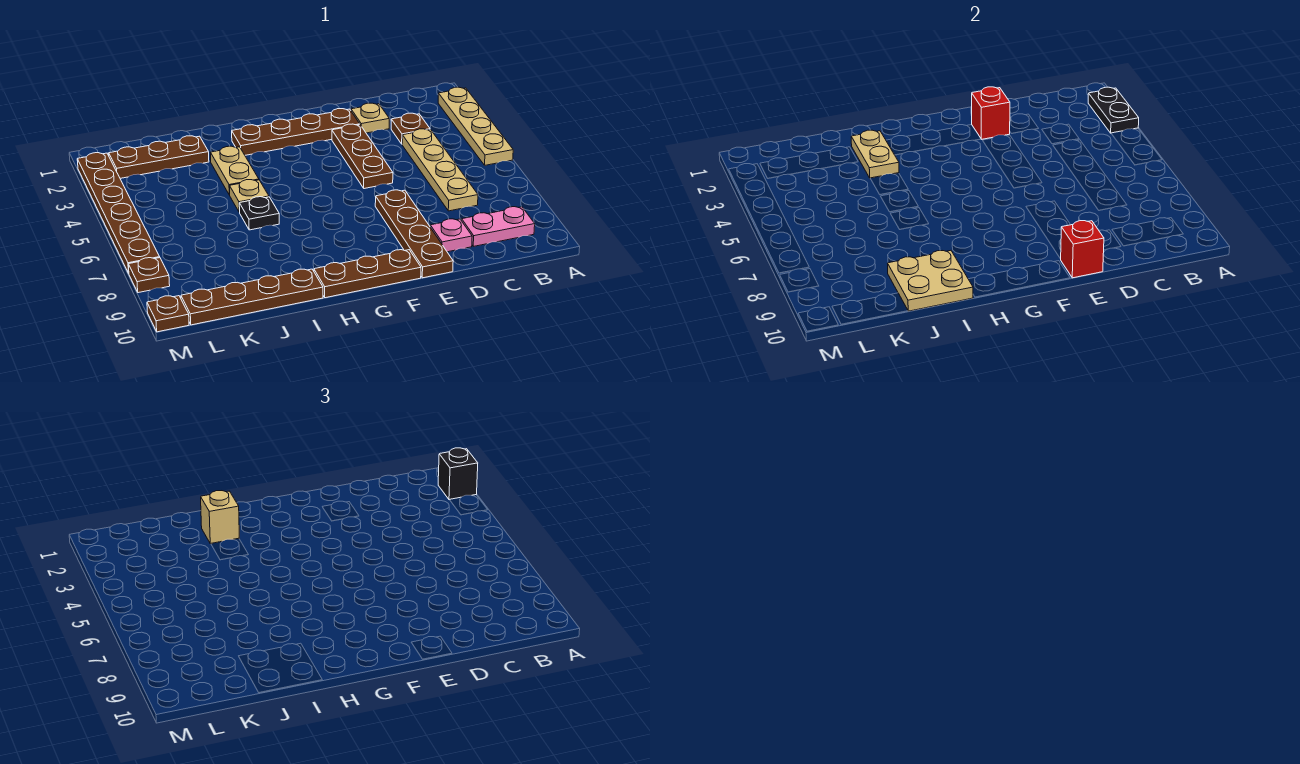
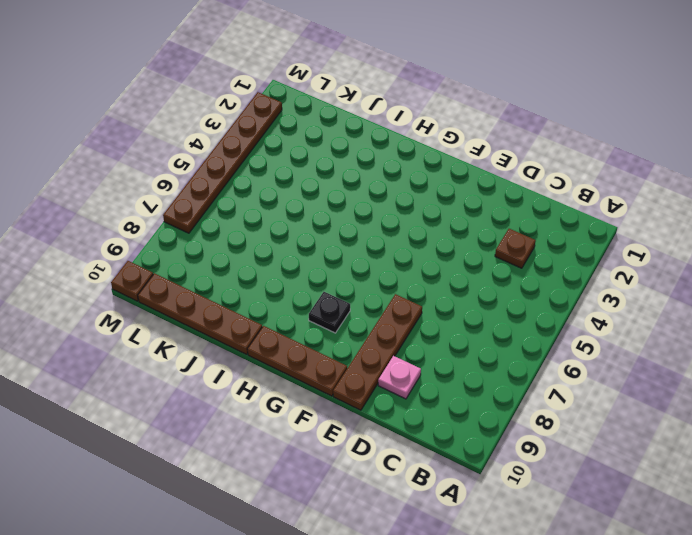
black plate G8 level 1 -> black plate I6 level 1
none -> tan plate A2:A5 level 1
none -> pink plate B9:C9 level 1
none -> tan plate C4:C7 level 1

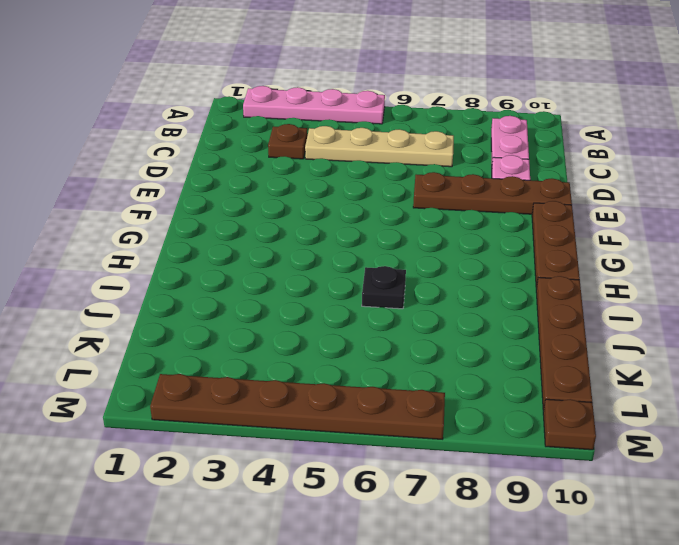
pink plate A2:A5 level 1 -> tan plate A2:A5 level 1
none -> tan plate D2 level 1
none -> brown plate E2:H2 level 1
none -> brown plate E3:E5 level 1

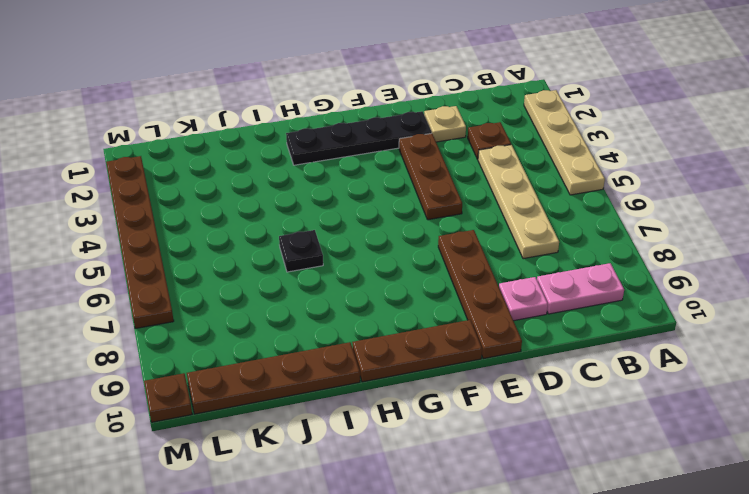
black plate E2:H2 level 1 -> brown plate E2:H2 level 1
none -> tan plate I3:I4 level 1
none -> tan plate I5 level 1
none -> brown plate J2:L2 level 1

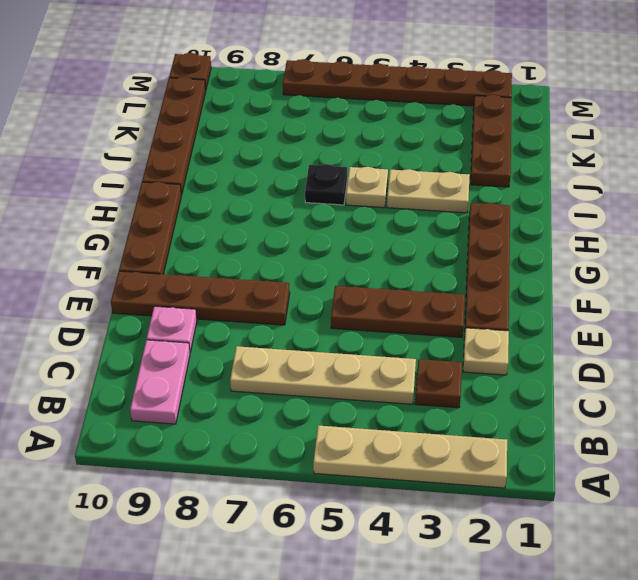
none -> brown plate M8 level 1
none -> black plate A2:A3 level 2
none -> red brick E2 level 2

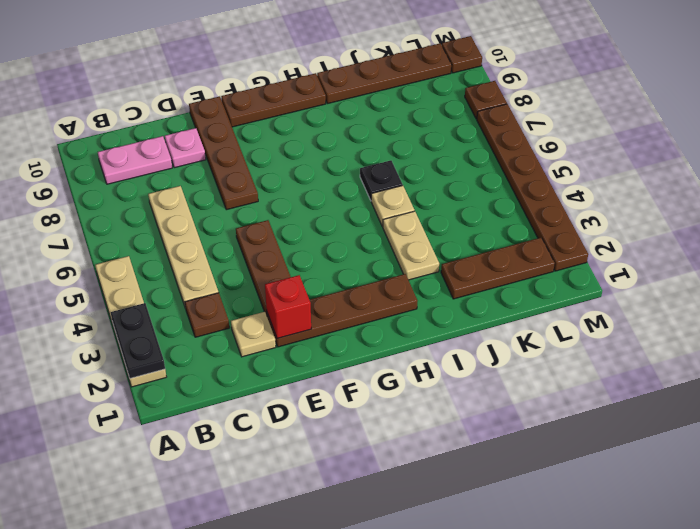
none -> red brick E10 level 2
none -> tan plate I2:I3 level 2
none -> tan plate I9:J10 level 2

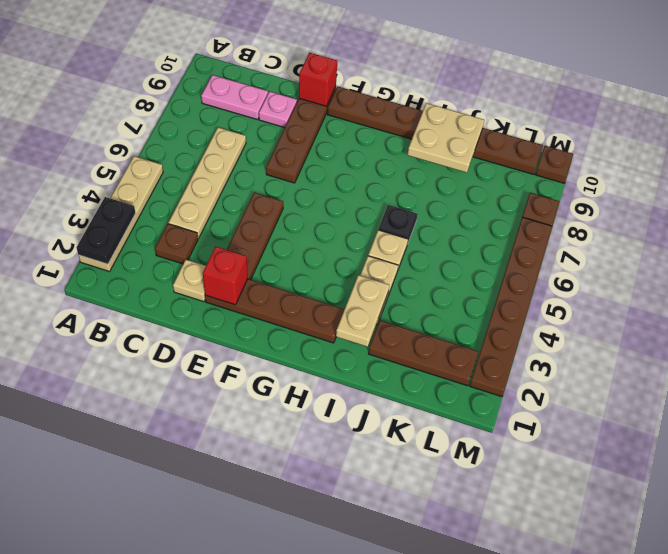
none -> black brick A2 level 3
none -> tan brick I2 level 3

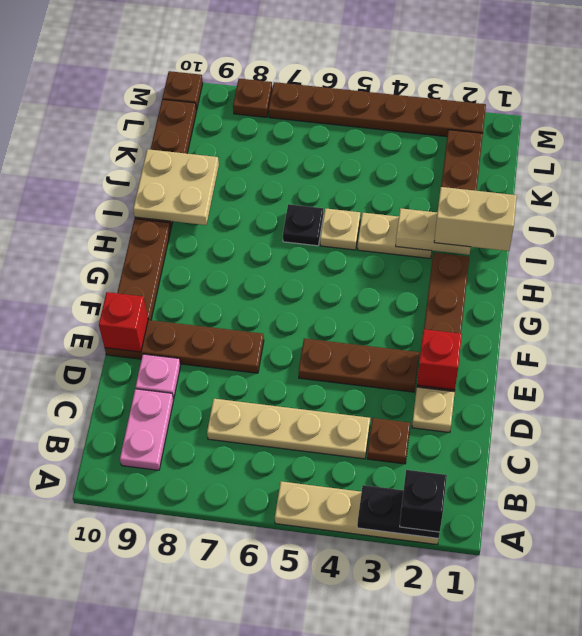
tan brick I1:I2 level 3 -> tan brick I2 level 3

